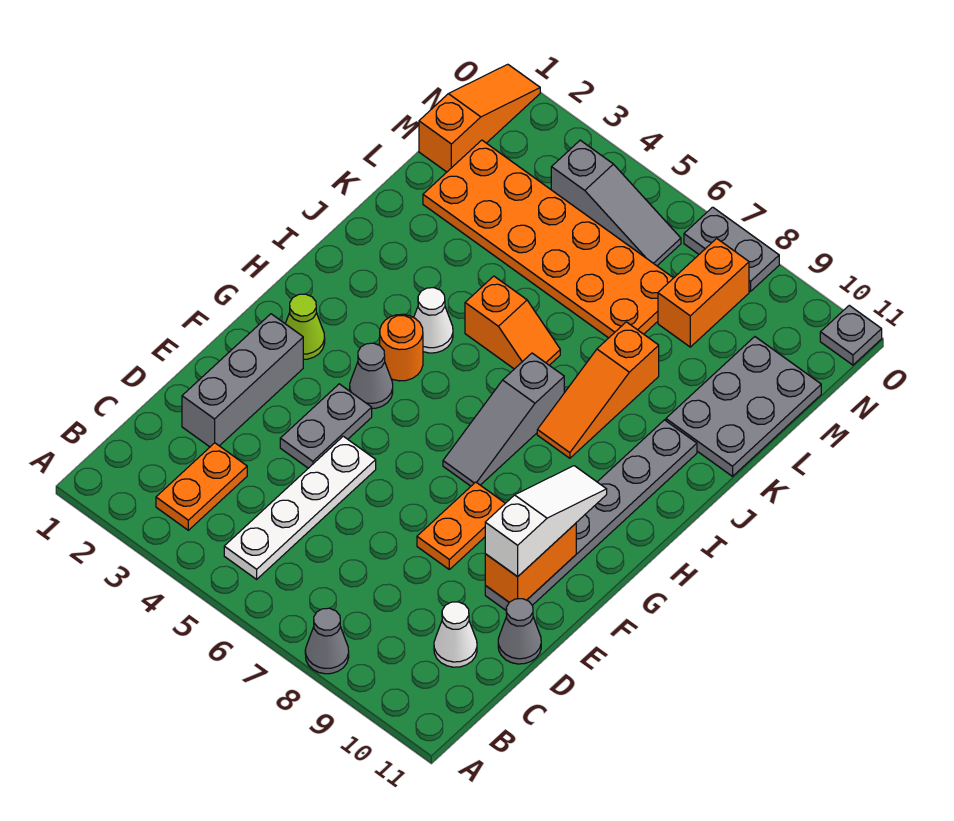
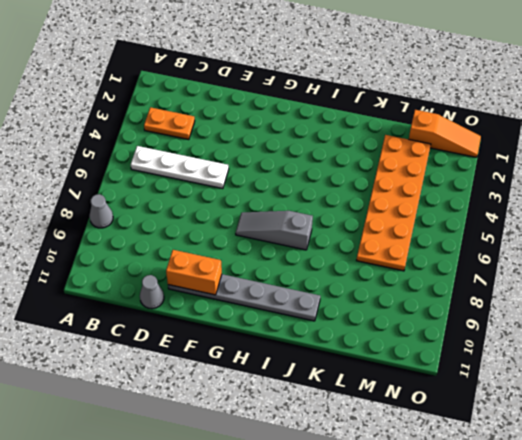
none -> white cone C10 level 1
none -> grey brick D2:F2 level 1
none -> grey plate E4:F4 level 1

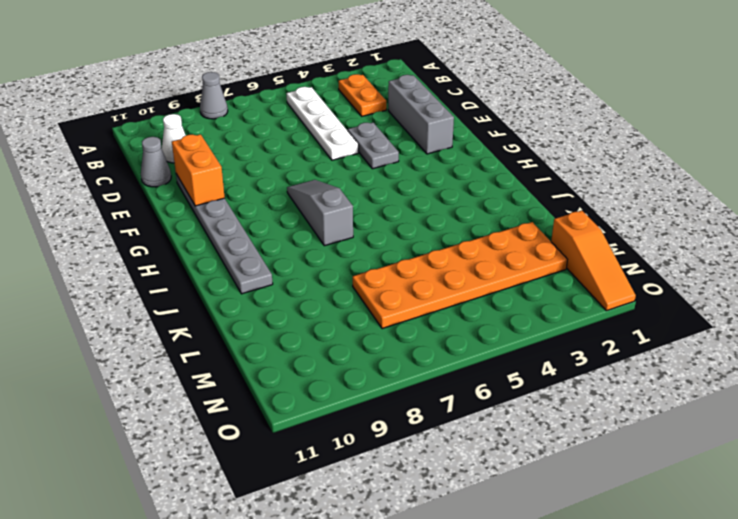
none -> orange plate E8:F8 level 1
none -> lime cone G2 level 1
none -> grey cone G4 level 1

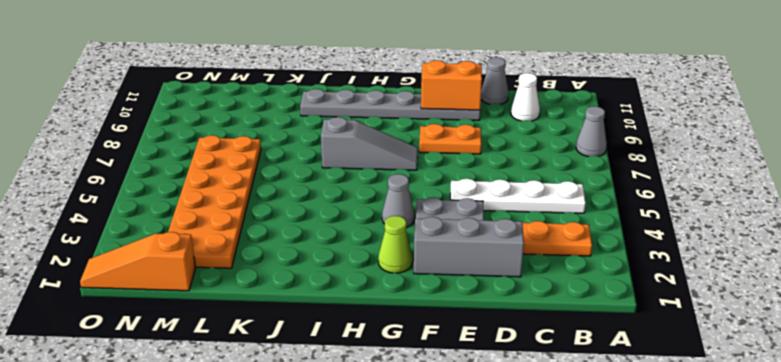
none -> orange round brick H4 level 1
none -> white cone I4 level 1
none -> orange slope I8:K8 level 1 top K

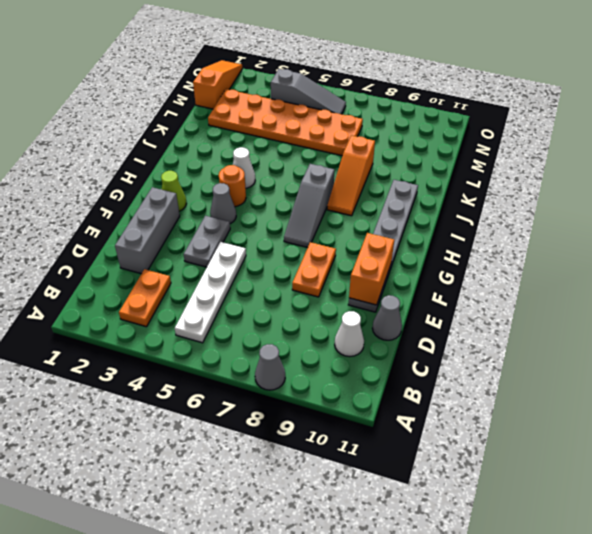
none -> orange slope J5:J6 level 1 top 5
none -> grey plate K10:M11 level 1
none -> orange brick M8:N8 level 1

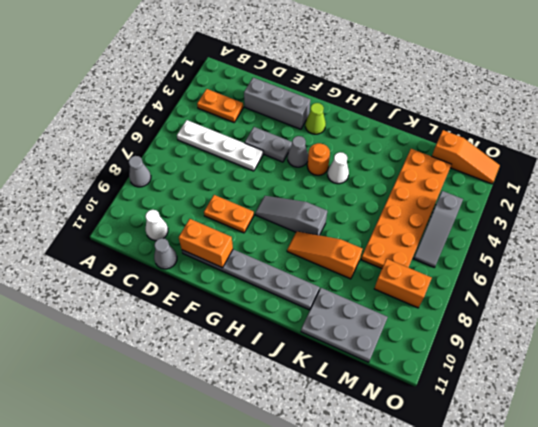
none -> orange slope J5:J6 level 1 top 5
none -> grey plate O7:O8 level 1
none -> grey plate O11 level 1

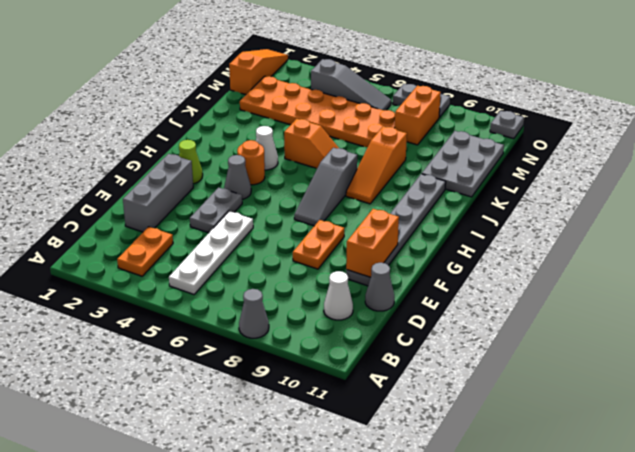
none -> white slope E10:G10 level 3 top E

